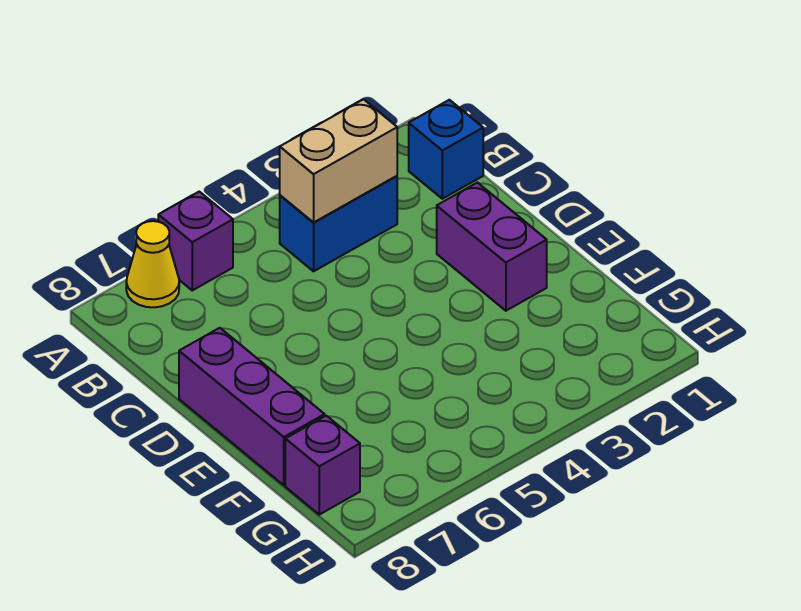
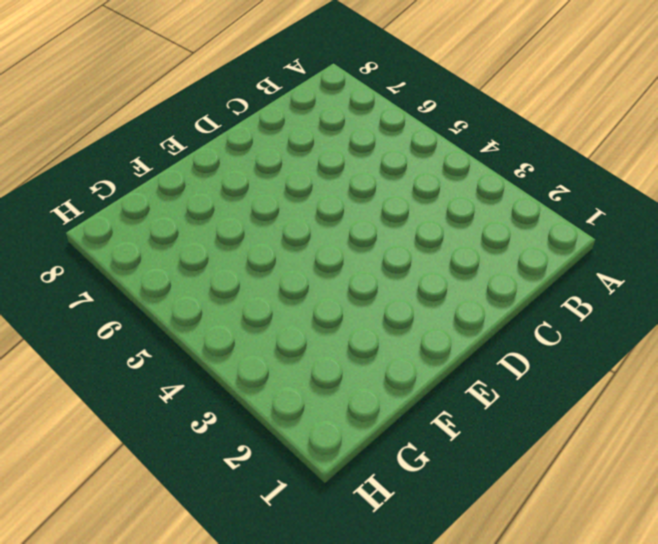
none -> purple brick A6 level 1
none -> yellow cone A7 level 1

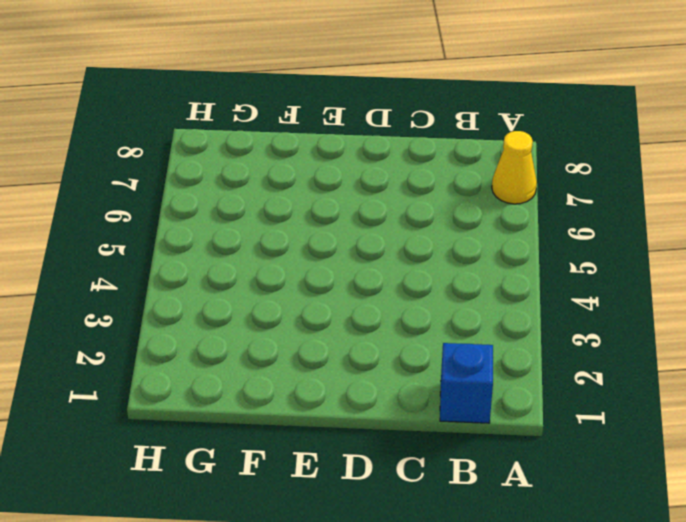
none -> purple brick A6 level 1
none -> blue brick B3:B4 level 1

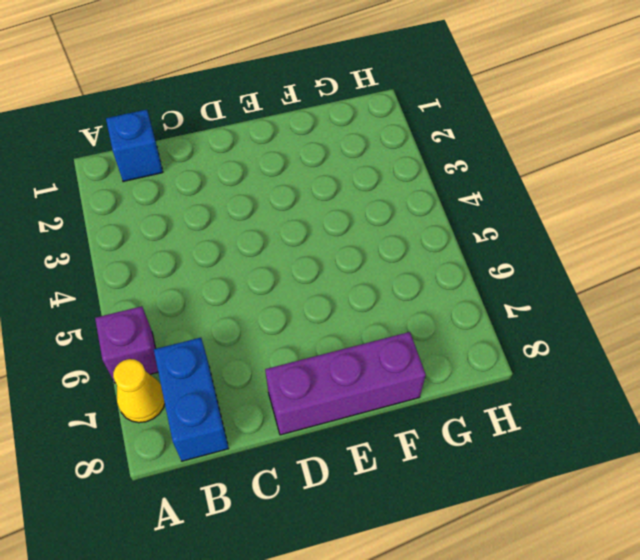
blue brick B7:B8 level 1 -> blue brick B3:B4 level 1
none -> purple brick D2:E2 level 1
none -> purple brick G8 level 1

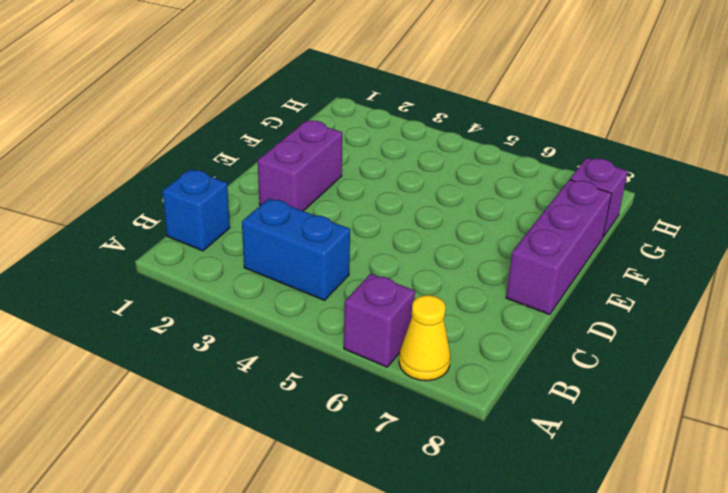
none -> tan brick B3:B4 level 2

